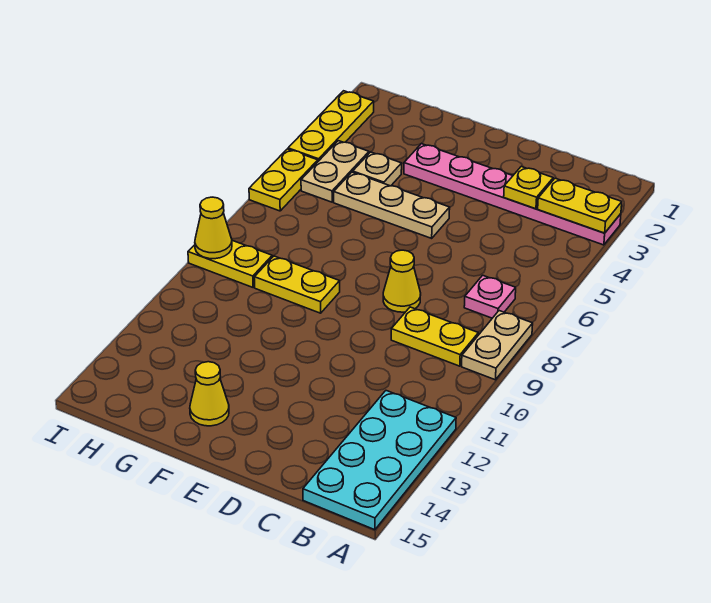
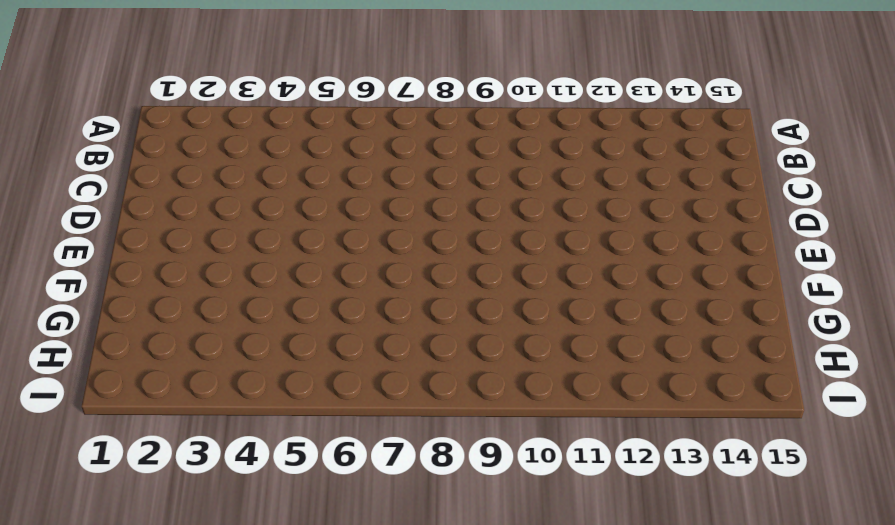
none -> pink plate A3:F3 level 1
none -> tan plate A8:A9 level 1
none -> cyan plate A12:B15 level 1

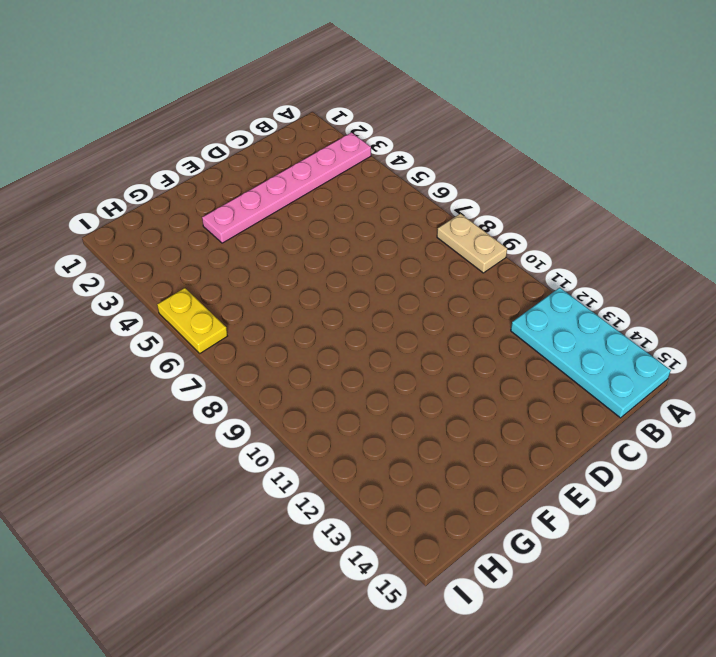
none -> pink plate B7 level 1
none -> yellow plate B9:C9 level 1
none -> yellow cone D8 level 1

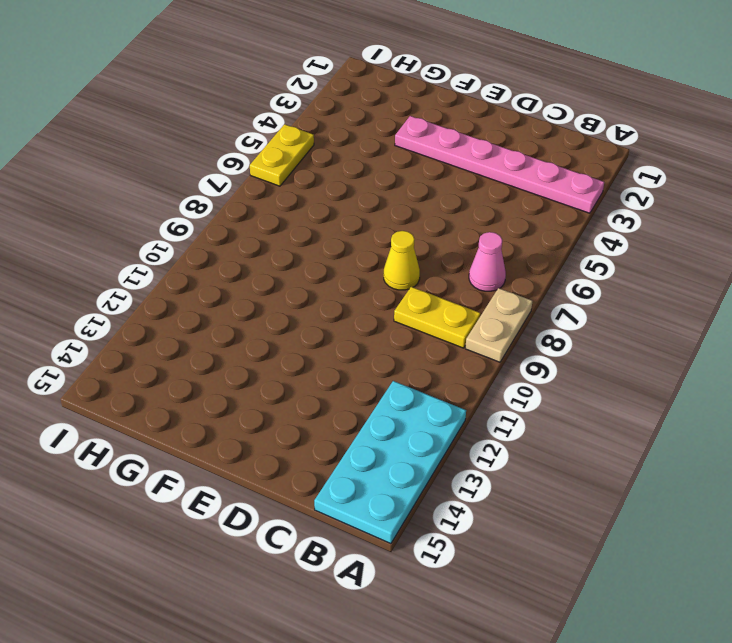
pink cone B7 level 1 -> pink plate B7 level 1
none -> tan plate E5:G5 level 1
none -> yellow plate F9:G9 level 1
none -> yellow cone F14 level 1

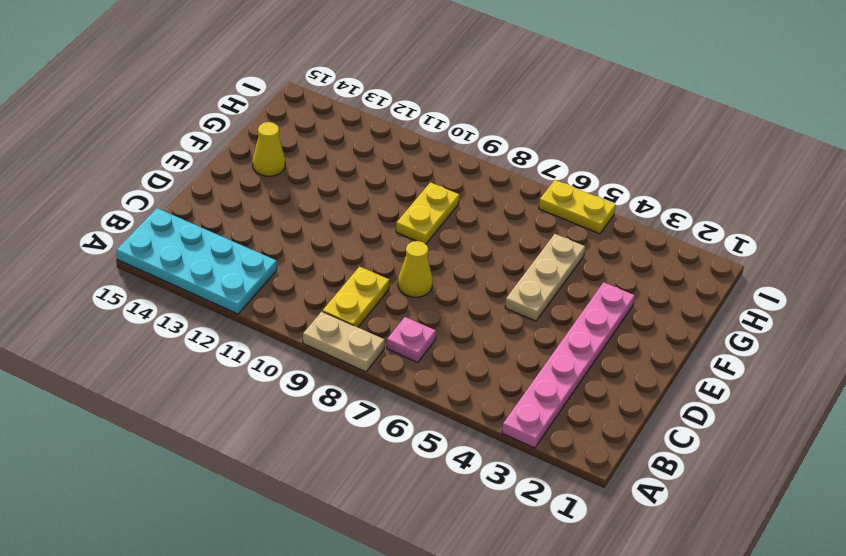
none -> tan plate G4 level 1
none -> tan plate H4:H5 level 1
none -> yellow plate H9:I9 level 1

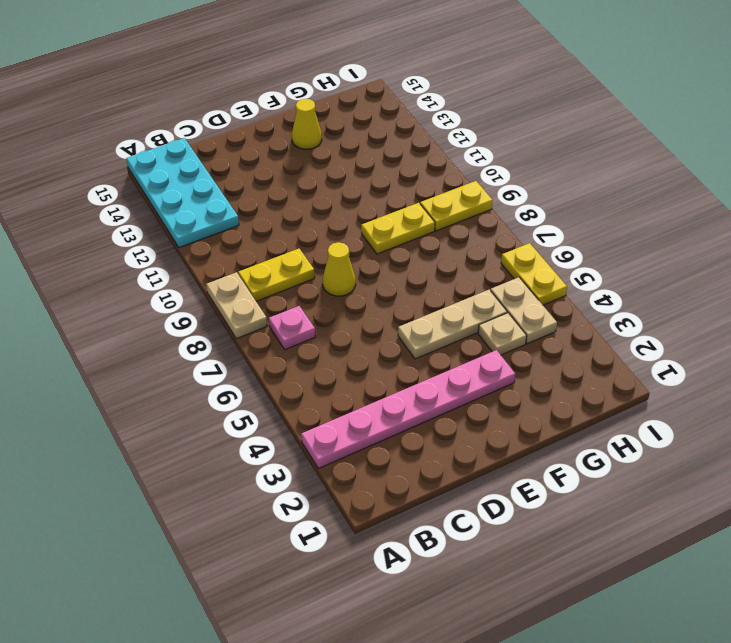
none -> yellow plate I2:I4 level 1
none -> yellow plate A3:B3 level 2
none -> yellow plate C3 level 2

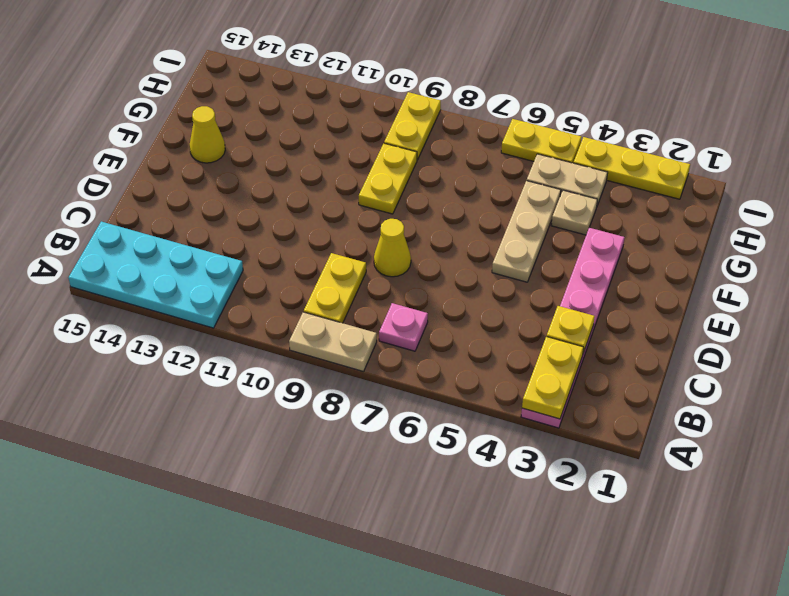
none -> yellow cone I9 level 2

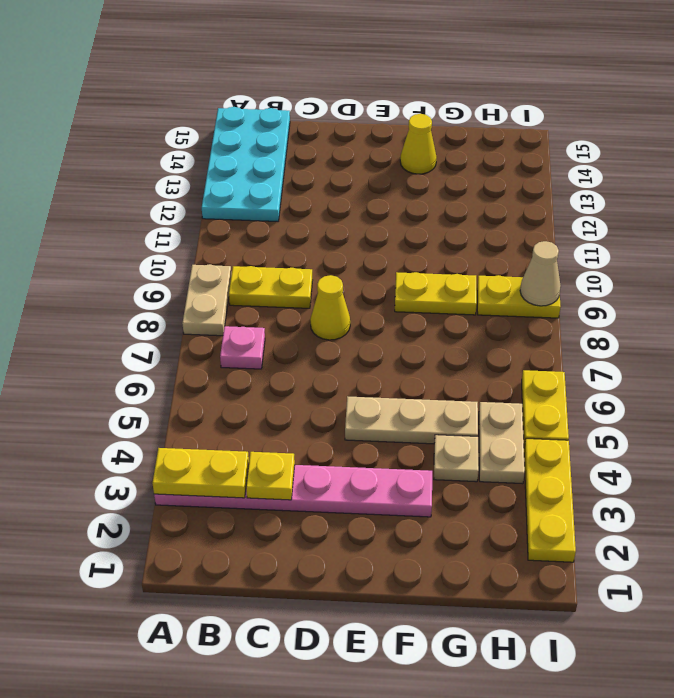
tan cone I9 level 2 -> yellow cone I9 level 2

